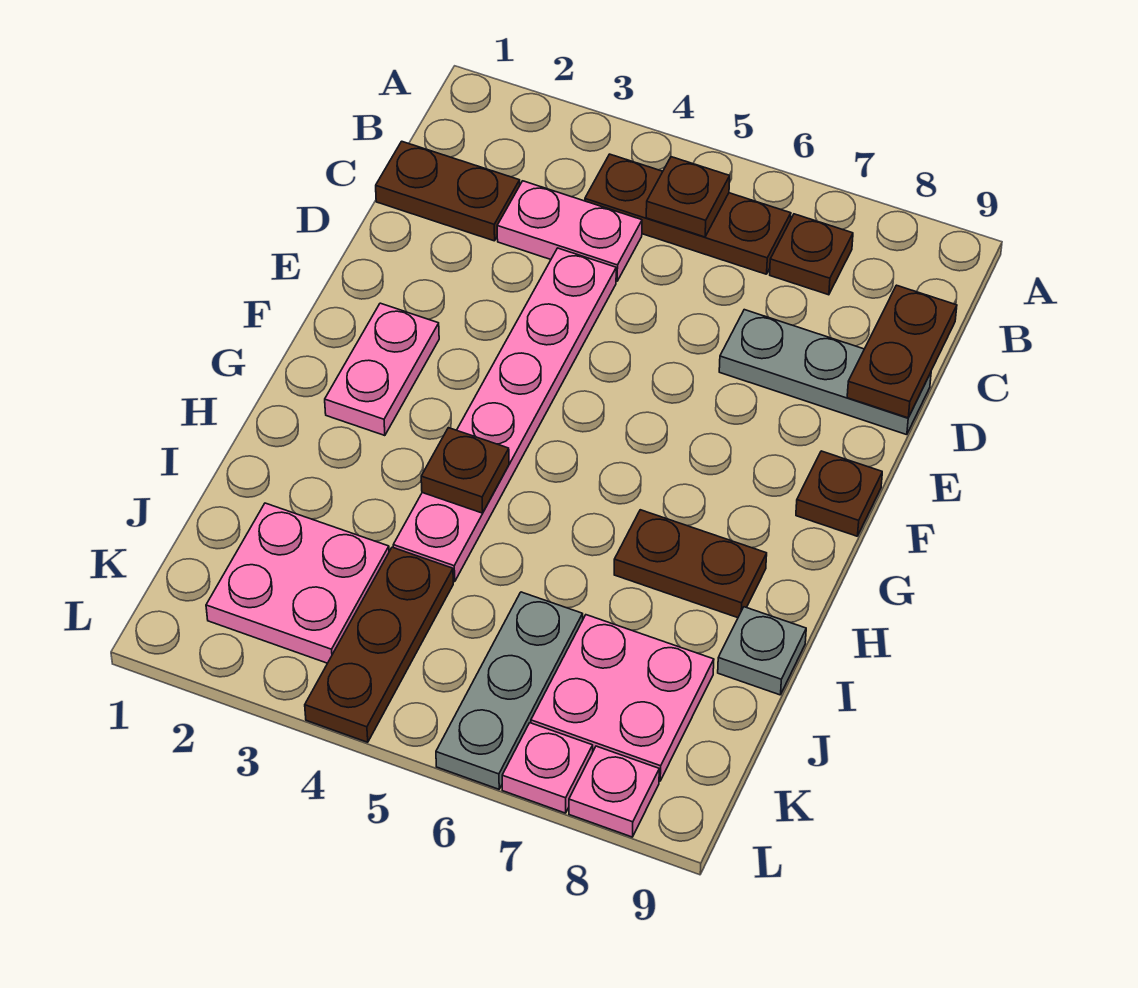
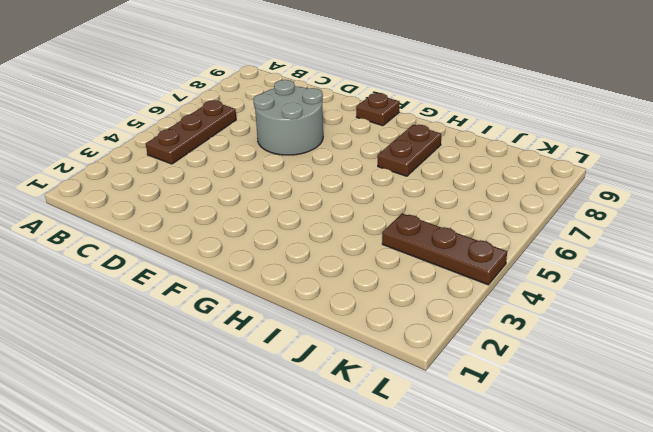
grey round brick D6:E7 level 1 -> grey plate D7:D9 level 1
none -> brown plate B7 level 1
none -> brown plate C1:C2 level 1
none -> pink plate C3:C4 level 1

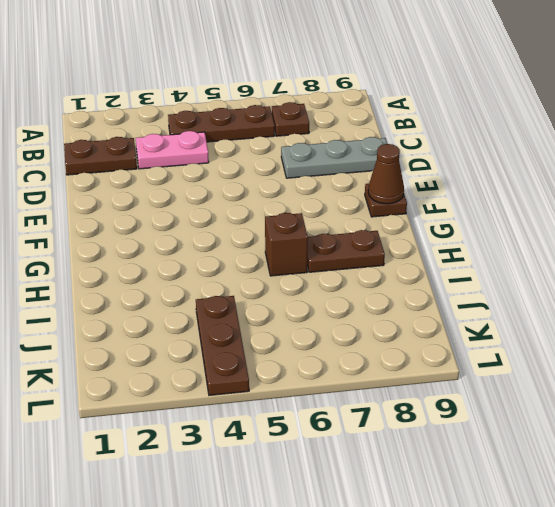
brown cone F9 level 2 -> none
brown brick H6 level 1 -> none
none -> pink plate D4:I4 level 1
none -> pink plate F2:G2 level 1
none -> grey plate I9 level 1

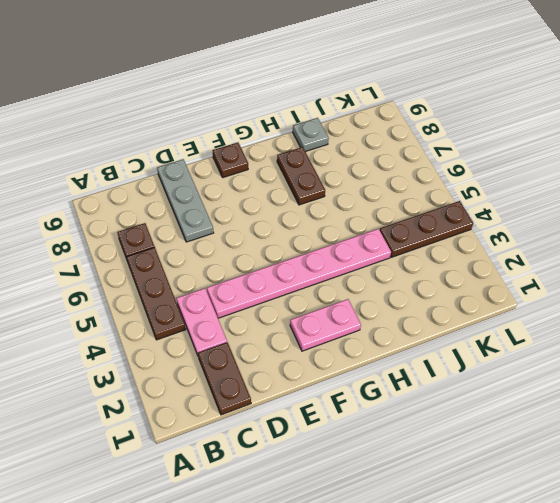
none -> pink plate J2:K3 level 1
none -> grey plate J6:L6 level 1
none -> pink plate J7:K8 level 1

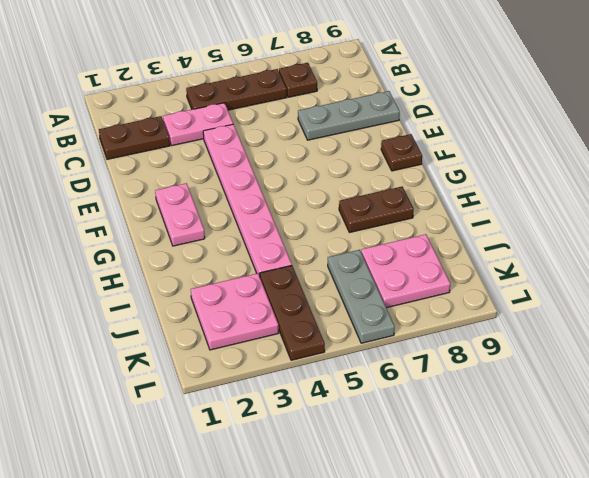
none -> grey plate I9 level 1
none -> pink plate L7 level 1
none -> pink plate L8 level 1

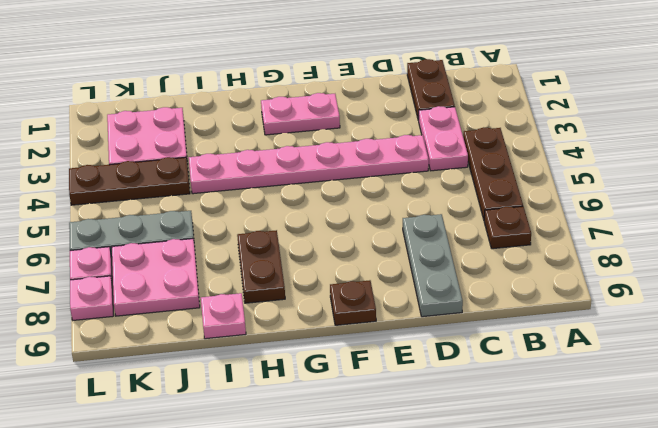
pink plate I9 level 1 -> grey plate I9 level 1
none -> brown plate B5 level 2
none -> brown plate C9:D9 level 2
none -> brown plate H4 level 2

